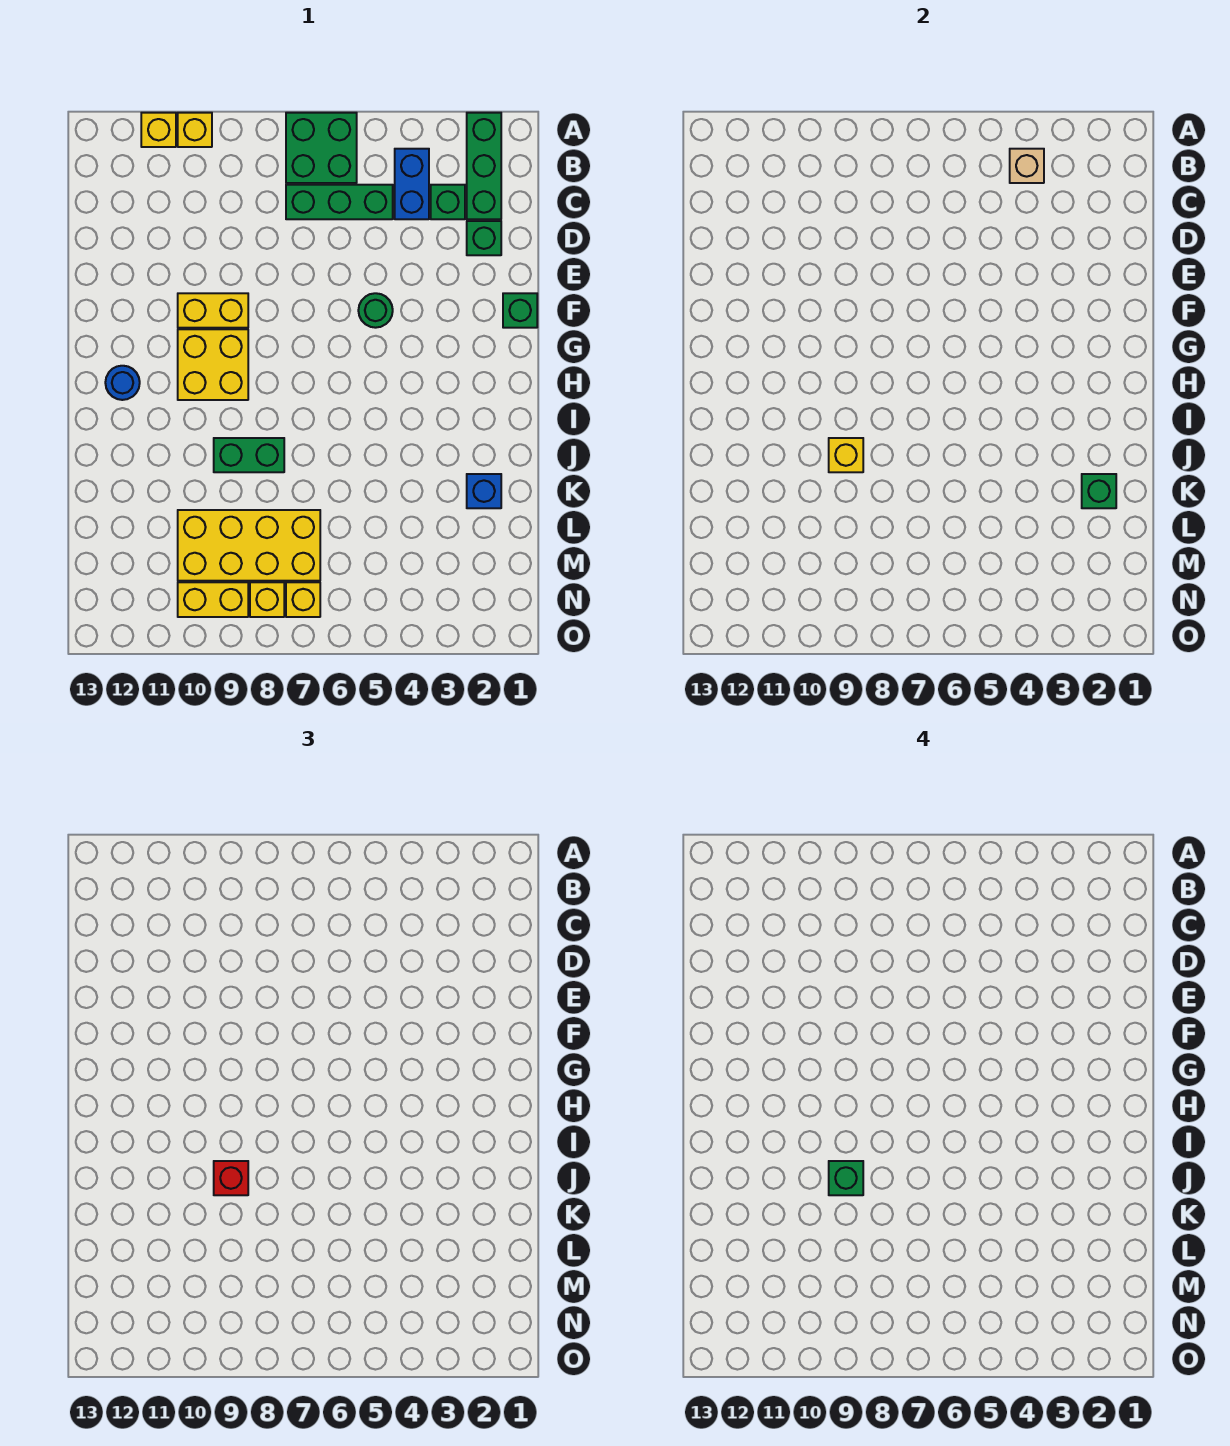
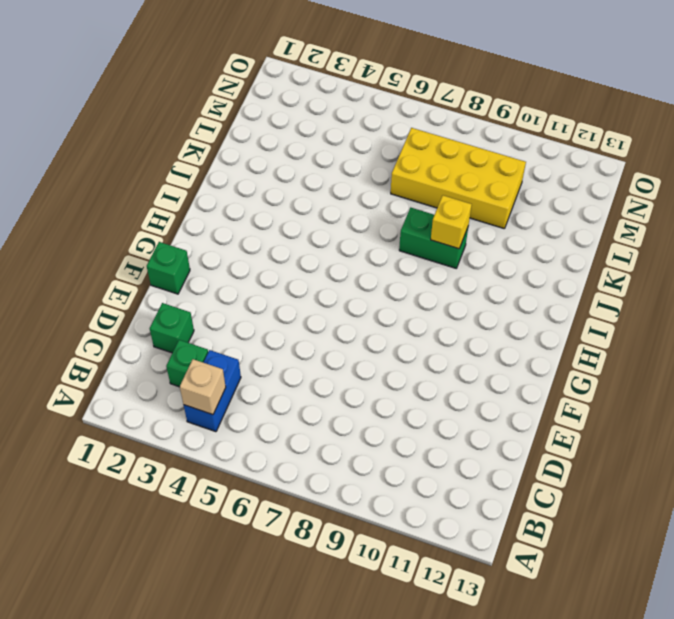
none -> green brick A2:C2 level 1
none -> green brick A6:B7 level 1
none -> yellow brick A10 level 1

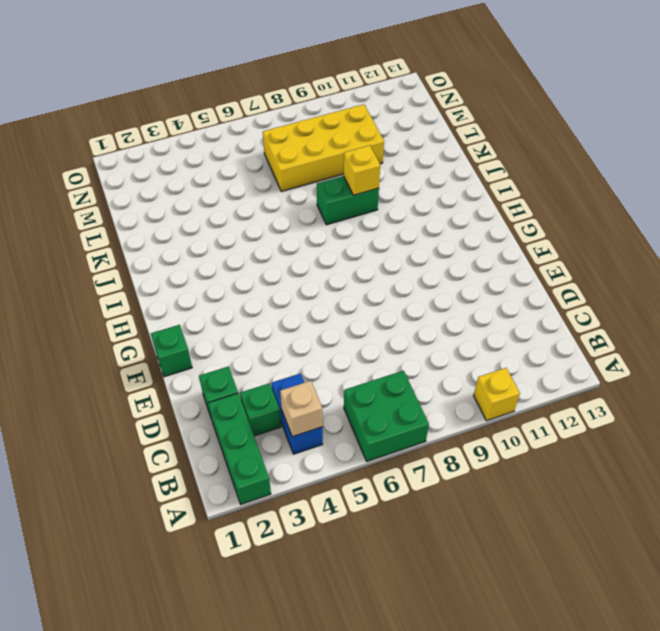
none -> yellow brick A11 level 1
none -> green brick C5:C7 level 1
none -> green round brick F5 level 1

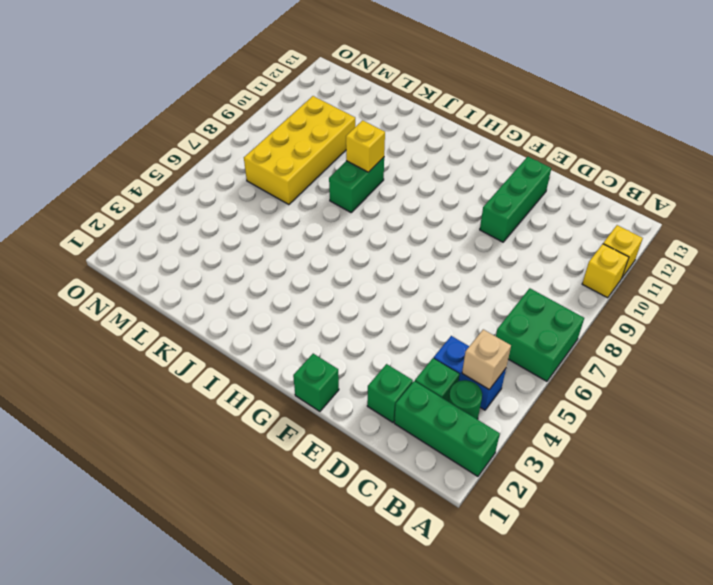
green round brick B3 level 1 -> green round brick F5 level 1
green brick E10:E12 level 1 -> green brick C5:C7 level 1
none -> yellow brick F9:F10 level 1
none -> yellow brick G9:H10 level 1
none -> blue round brick H12 level 1

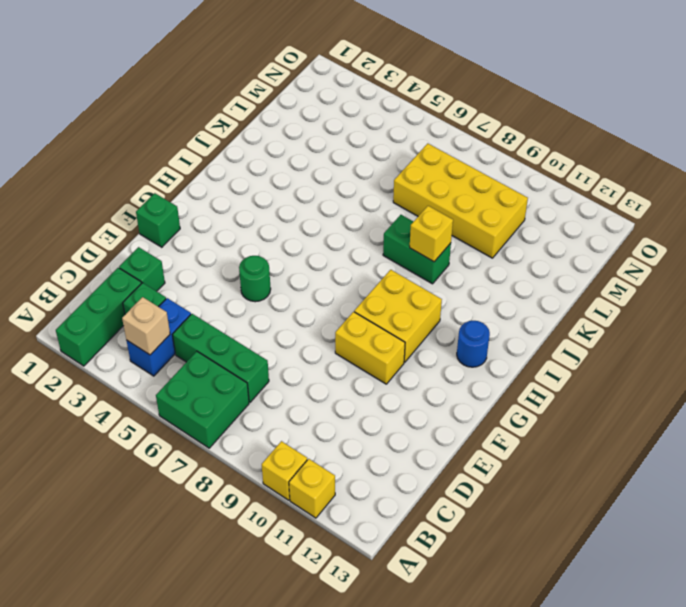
none -> blue brick K2 level 1
none -> yellow brick N7 level 1
none -> yellow brick N8 level 1

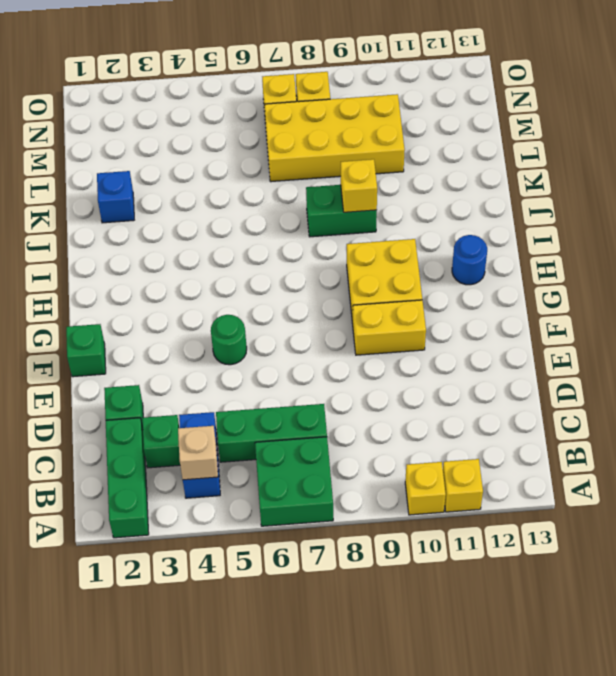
none -> yellow brick N9:N10 level 1
none -> green brick K2 level 2
none -> red brick J9 level 3

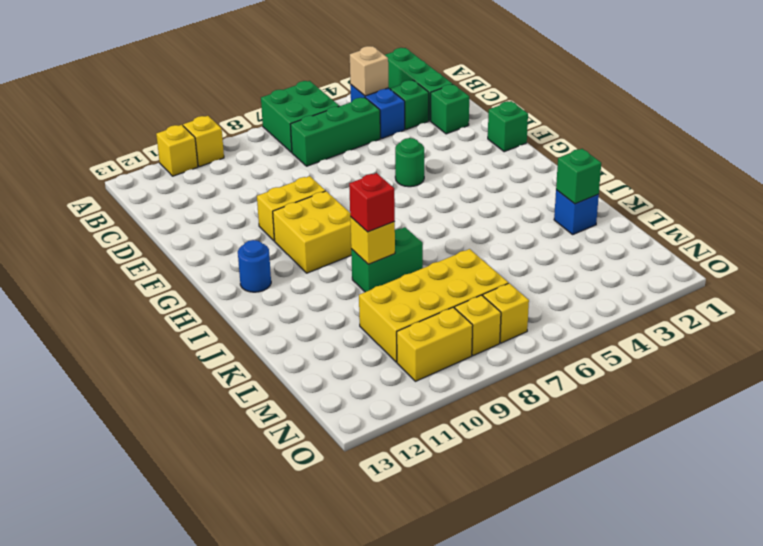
none -> green brick J9 level 4

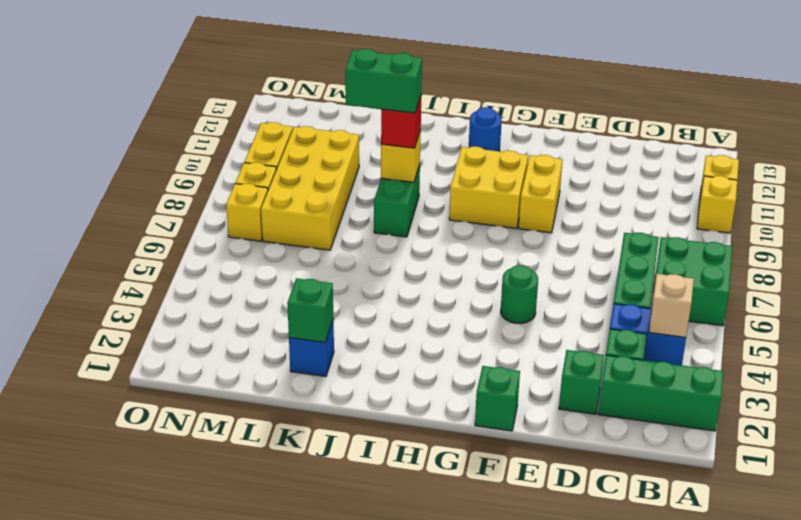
green brick J9:K9 level 4 -> green brick J9 level 4

